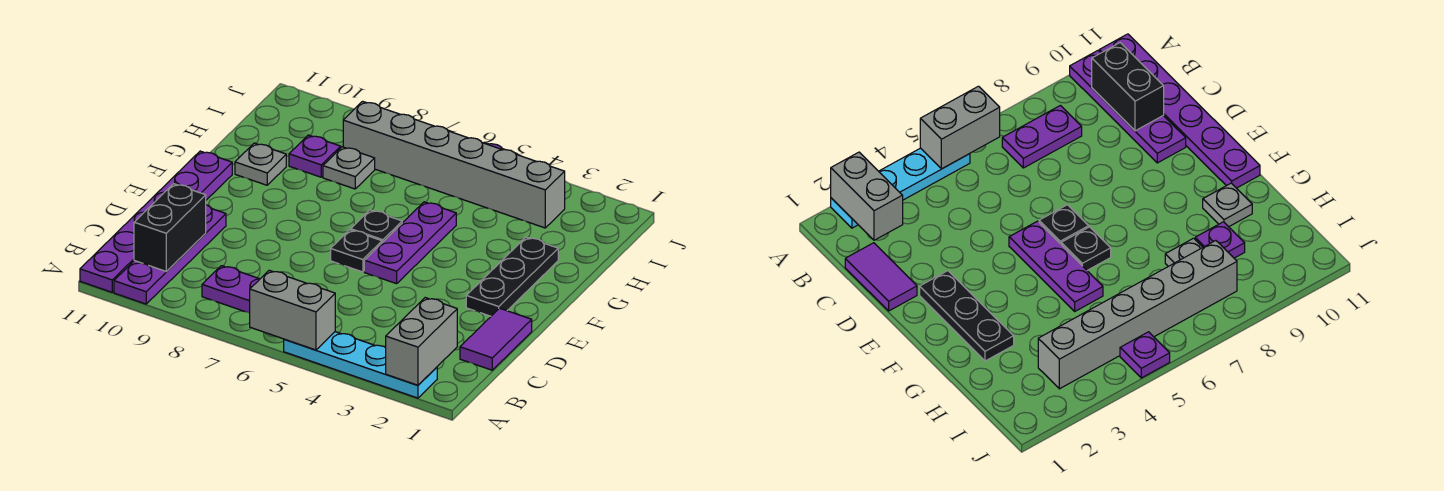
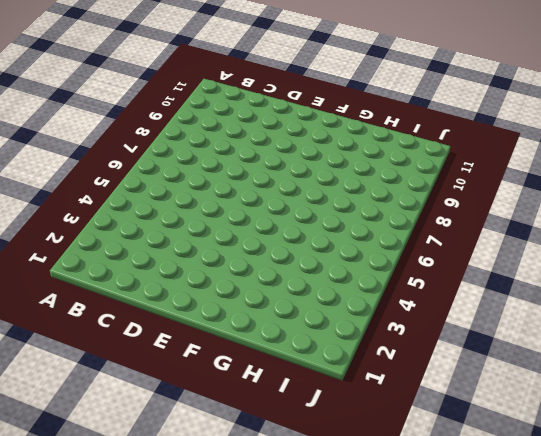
none -> cyan plate A2:A5 level 1
none -> purple plate A10:D10 level 1
none -> purple plate A11:F11 level 1

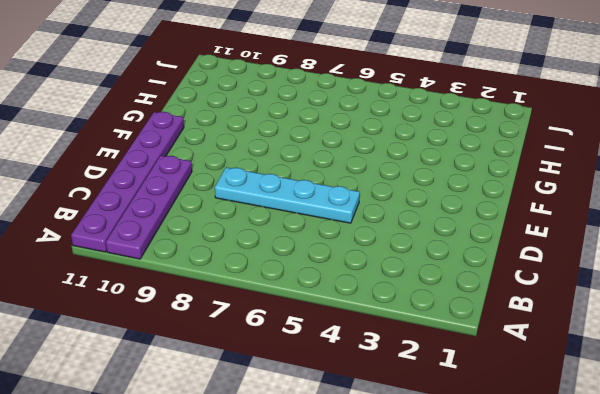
cyan plate D5:D8 level 1 -> cyan plate A2:A5 level 1
none -> purple plate B7:B8 level 1
none -> purple tile C1:D1 level 1
none -> black plate E2:G2 level 1

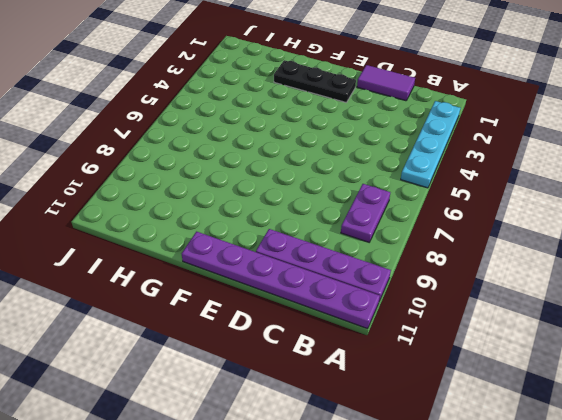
none -> purple plate E5:G5 level 1
none -> black plate E6 level 1
none -> black plate F6 level 1

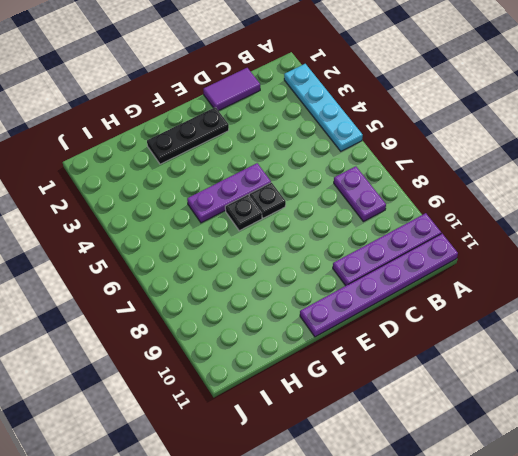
none -> grey plate G10 level 1
none -> grey plate H8 level 1
none -> purple plate H9 level 1

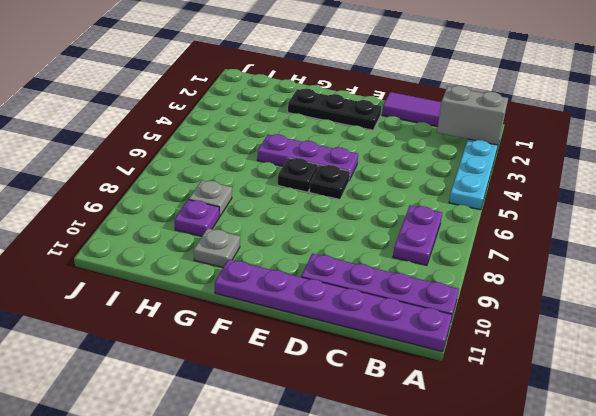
none -> grey brick I3:I8 level 1
none -> purple plate J5 level 1
none -> grey brick A5:A6 level 2

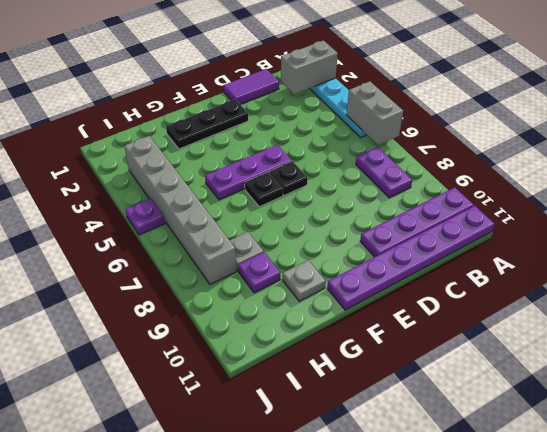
none -> black brick B10:C10 level 2

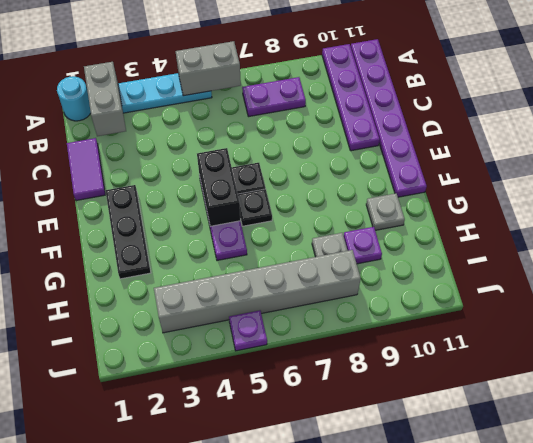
cyan round brick A1 level 1 -> none
black brick E5:F5 level 2 -> black brick B10:C10 level 2

